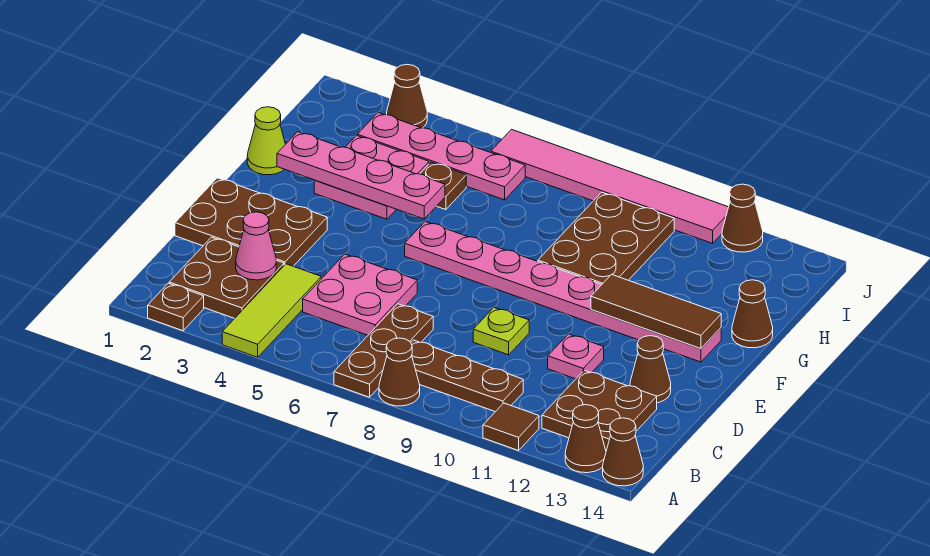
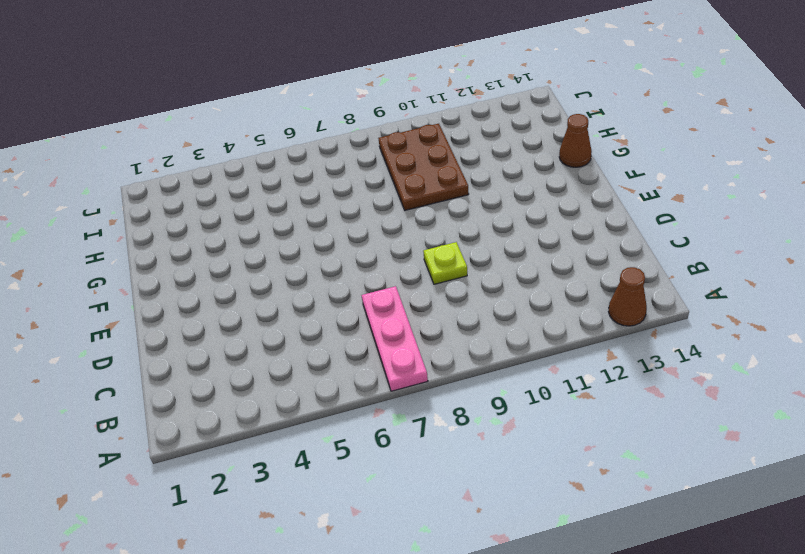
pink plate A7:C7 level 1 -> brown plate A7:C7 level 1
none -> brown plate A2 level 1
none -> lime tile A4:C4 level 1
none -> brown cone A8 level 1

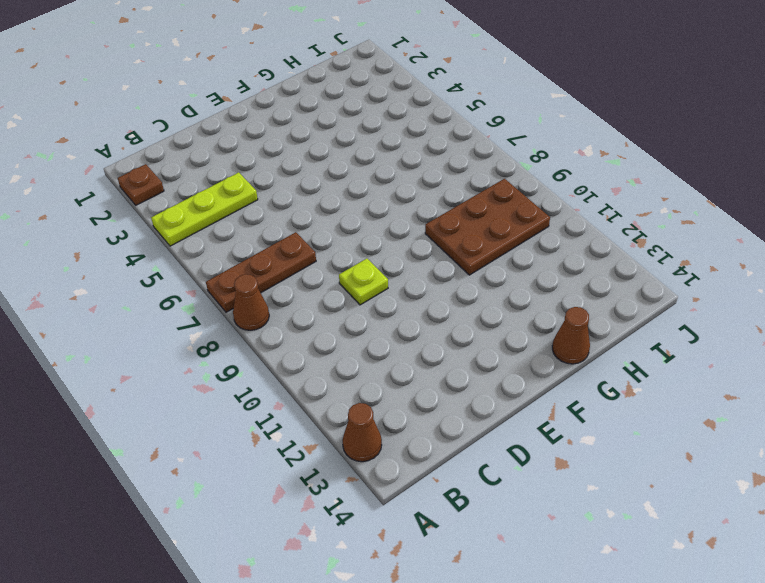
lime plate A4:C4 level 1 -> lime tile A4:C4 level 1
none -> brown tile A11 level 1
none -> brown cone A14 level 1
none -> brown plate B2:C3 level 1

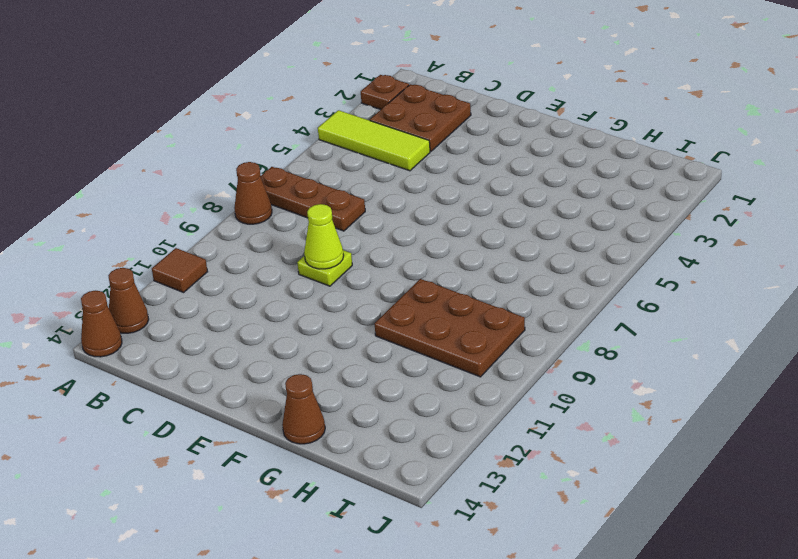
lime cone D9 level 2 -> lime cone G1 level 1
none -> brown plate B8:B10 level 1
none -> brown plate B12:C13 level 1
none -> pink plate C5:D6 level 1

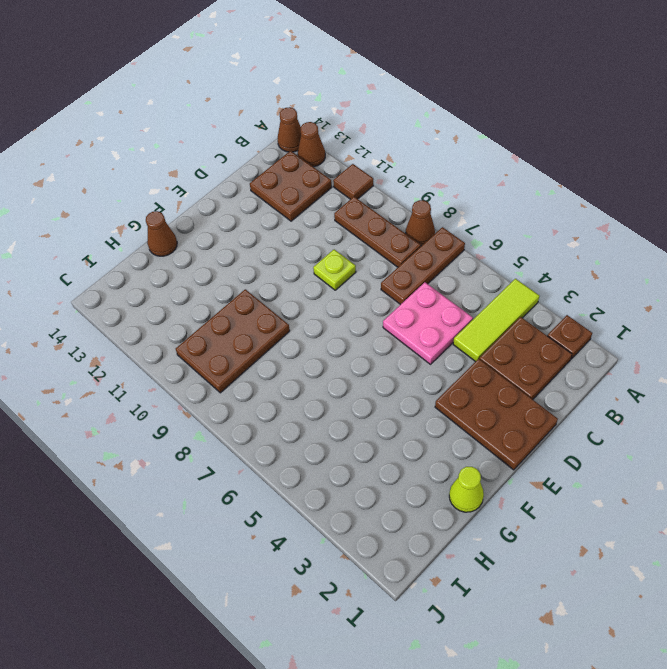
none -> pink plate D11 level 1
none -> brown cone D13 level 1
none -> pink plate F6:F13 level 1

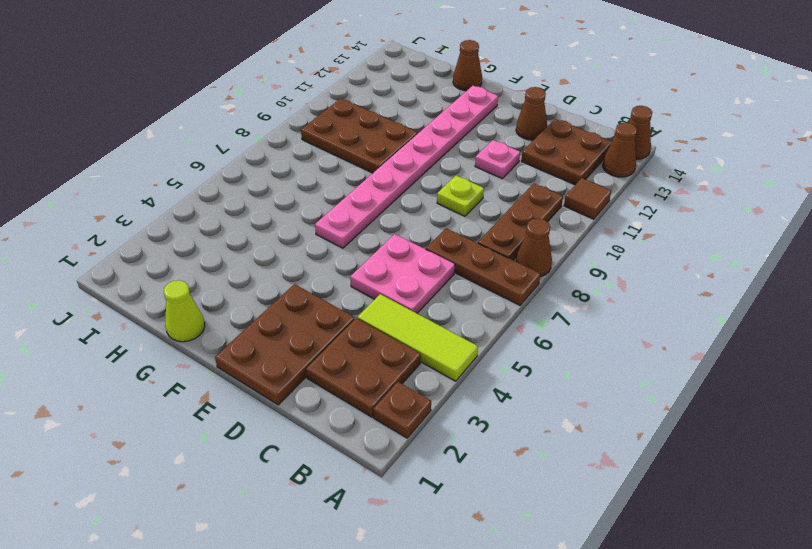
none -> pink plate G3:H4 level 1
none -> brown plate H5 level 1
none -> pink plate I3:I6 level 1

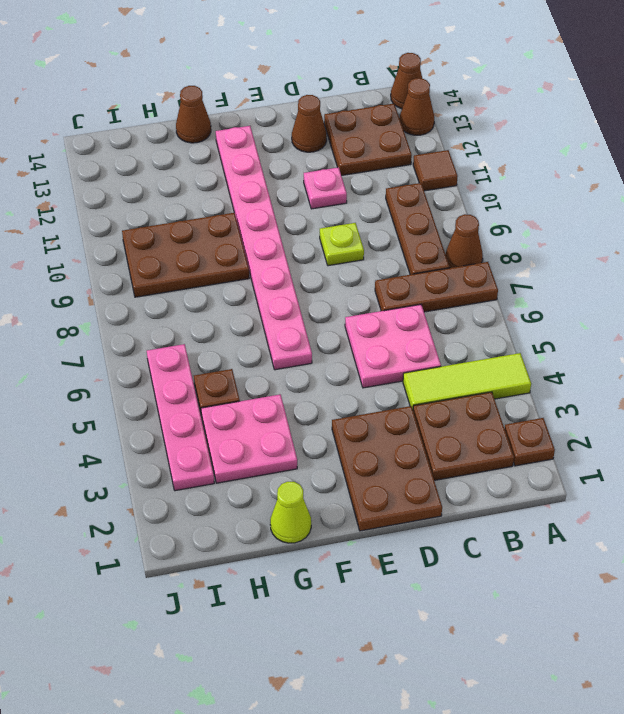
none -> brown cone J3 level 1
none -> pink tile J6:J11 level 1
none -> brown cone J12 level 1

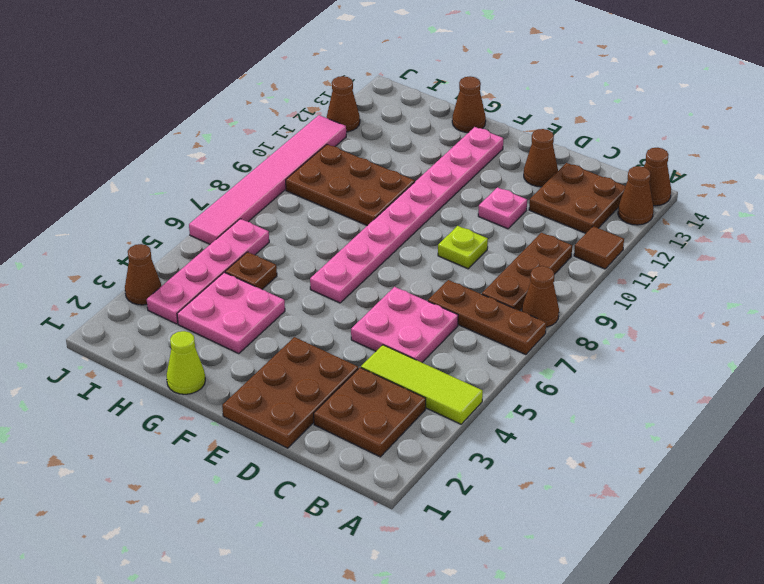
none -> brown plate A2 level 1
none -> pink cone C3 level 2
none -> brown tile F11:F13 level 2

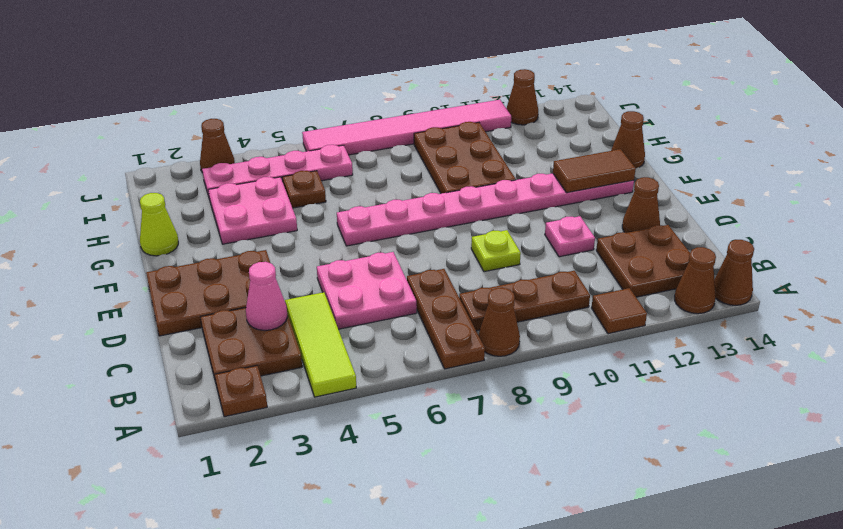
brown tile F12:F13 level 2 -> brown tile F11:F13 level 2
none -> pink plate G2:G5 level 2

